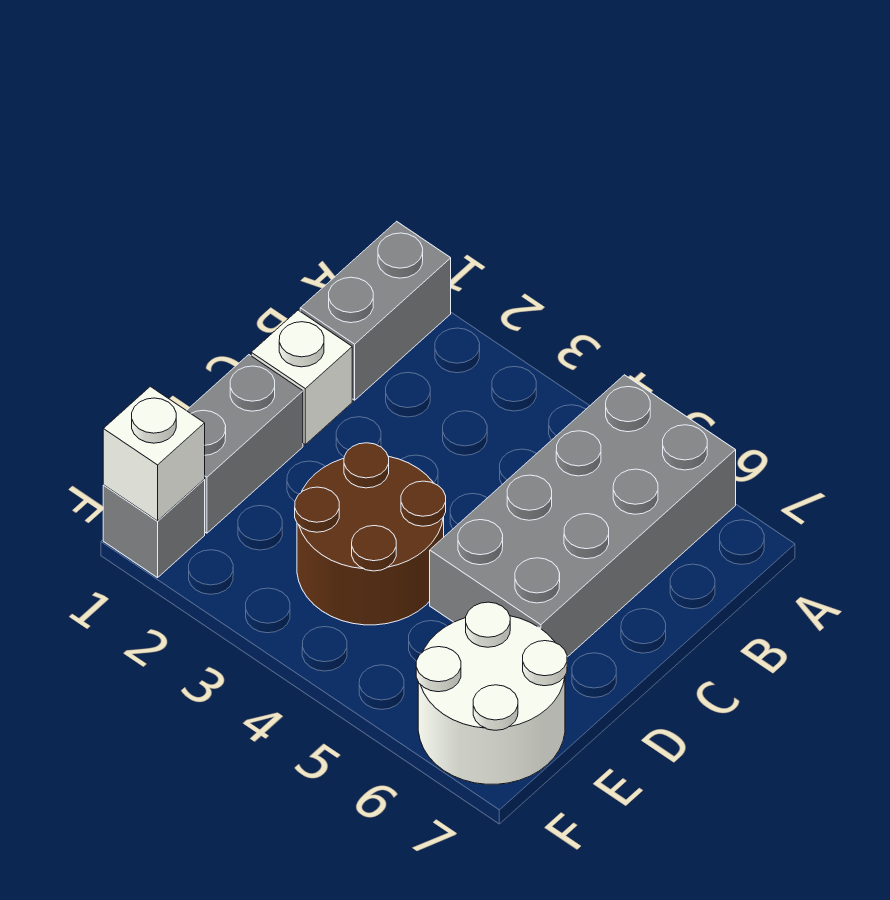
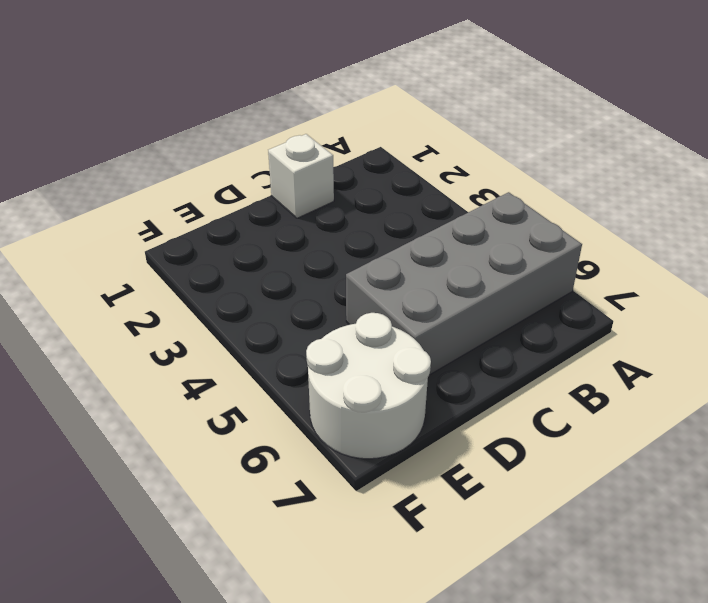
none -> grey brick A1:B1 level 1
none -> grey brick D1:E1 level 1

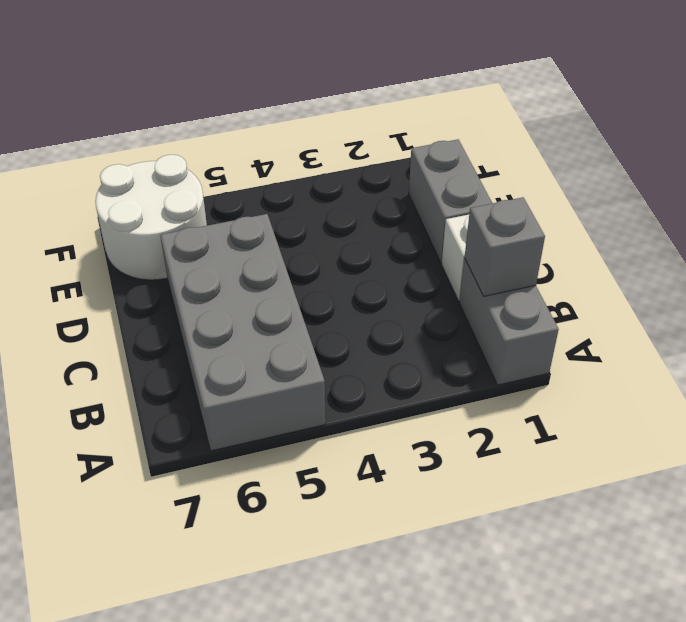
grey brick B1 level 2 -> grey brick F1 level 1
none -> brown round brick D3:E4 level 1
none -> white brick F1 level 2

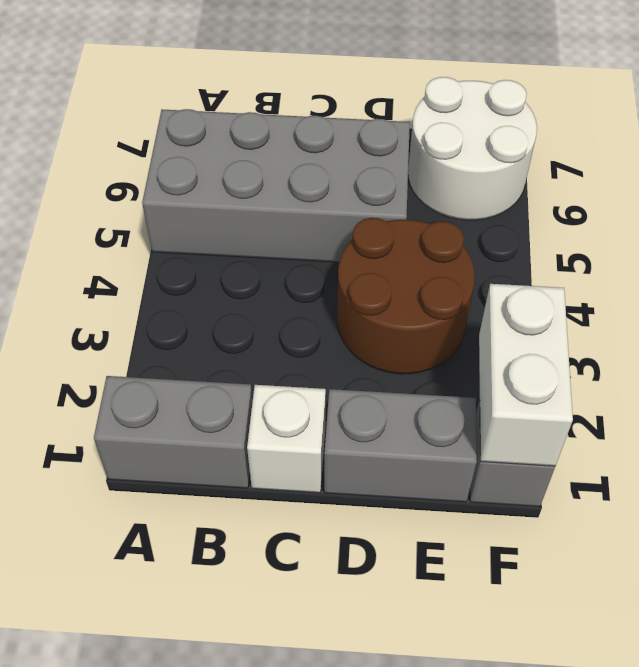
white brick F1:F2 level 2 -> white brick F1 level 2

